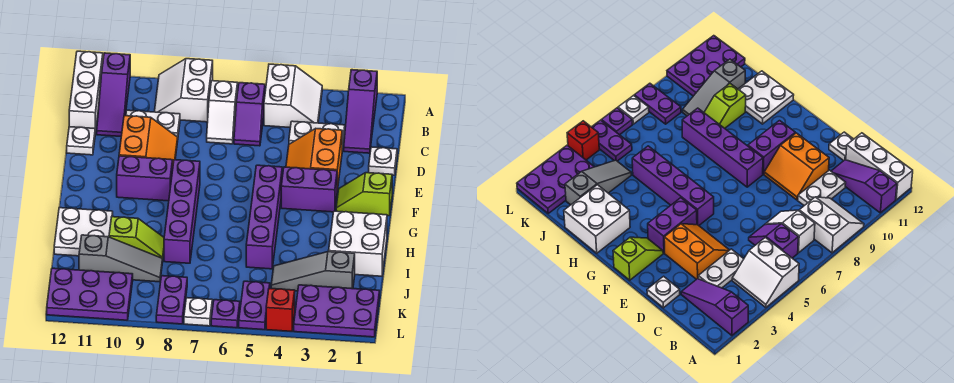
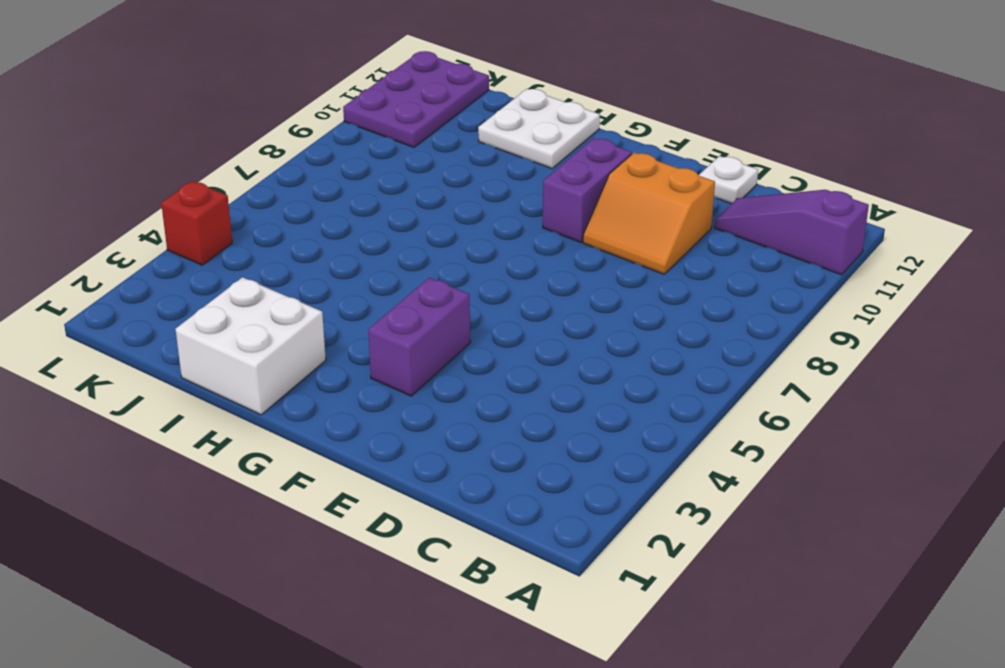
none -> purple slope A2:C2 level 1 top A
none -> white slope A4:B5 level 1 top 5
none -> white slope A8:B9 level 1 top 8
none -> white brick A12:C12 level 1

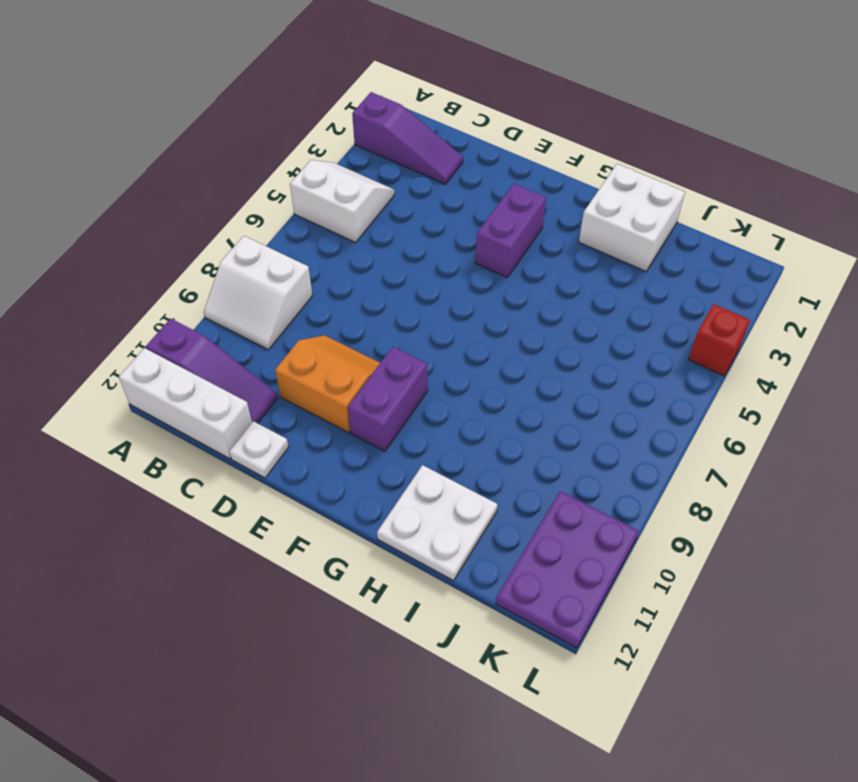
none -> purple slope B6:C6 level 1 top B
none -> white slope B7:C7 level 1 top B
none -> white plate C3:C4 level 1
none -> white plate C9:C10 level 1

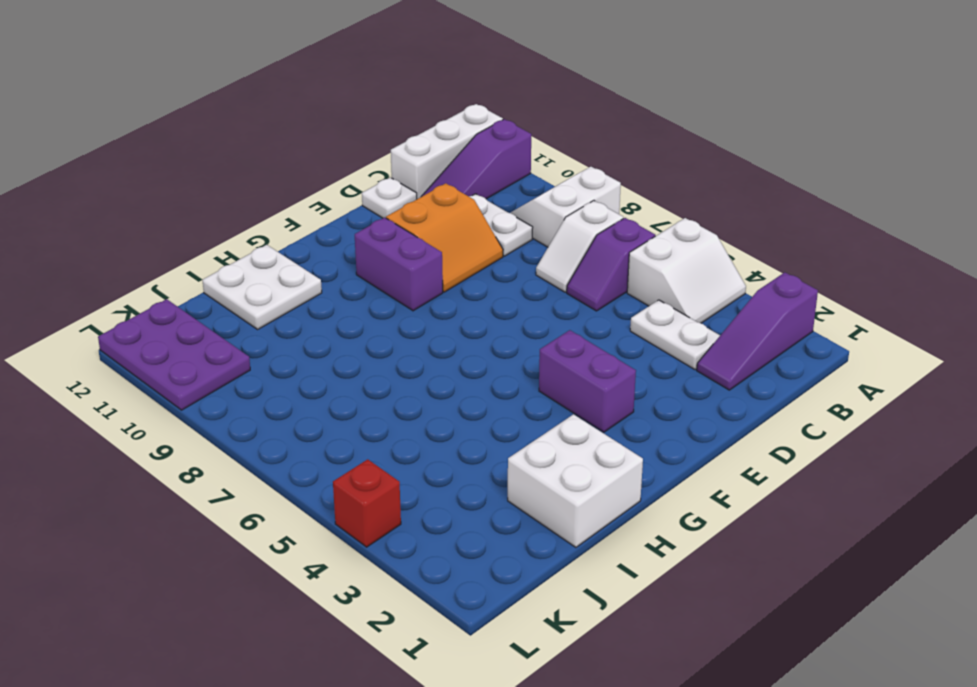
none -> white plate D1 level 1
none -> orange slope D3:E4 level 1 top 3
none -> lime slope F1:F2 level 1 top 1
none -> purple brick F5:I5 level 1

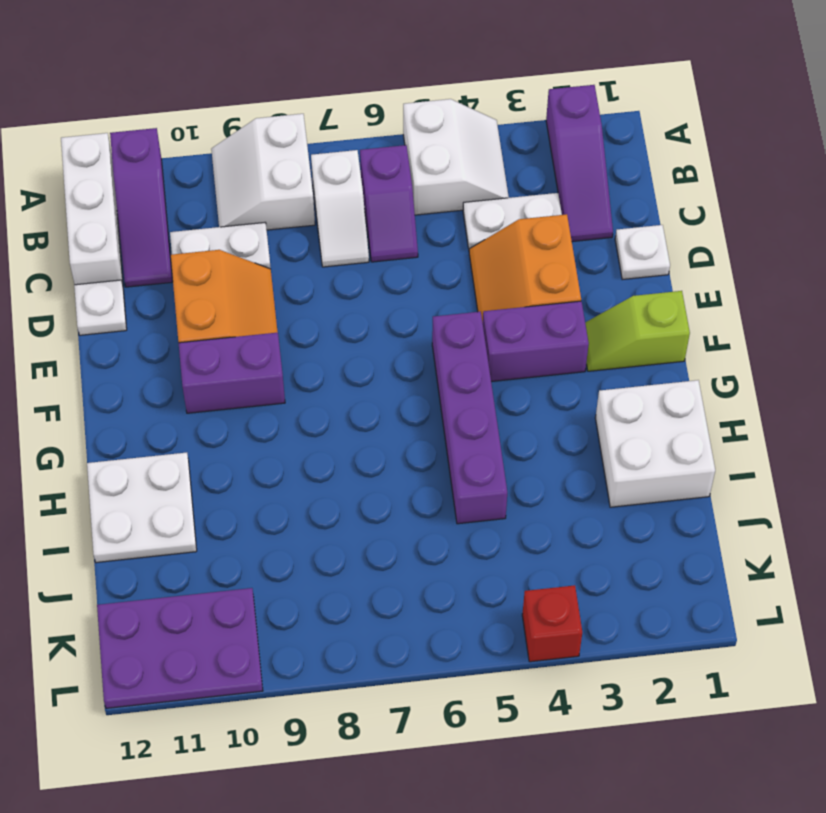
none -> purple brick F8:I8 level 1
none -> lime slope I9:I10 level 1 top 10
none -> grey slope J2:J4 level 1 top 2
none -> grey slope J9:J11 level 1 top 11

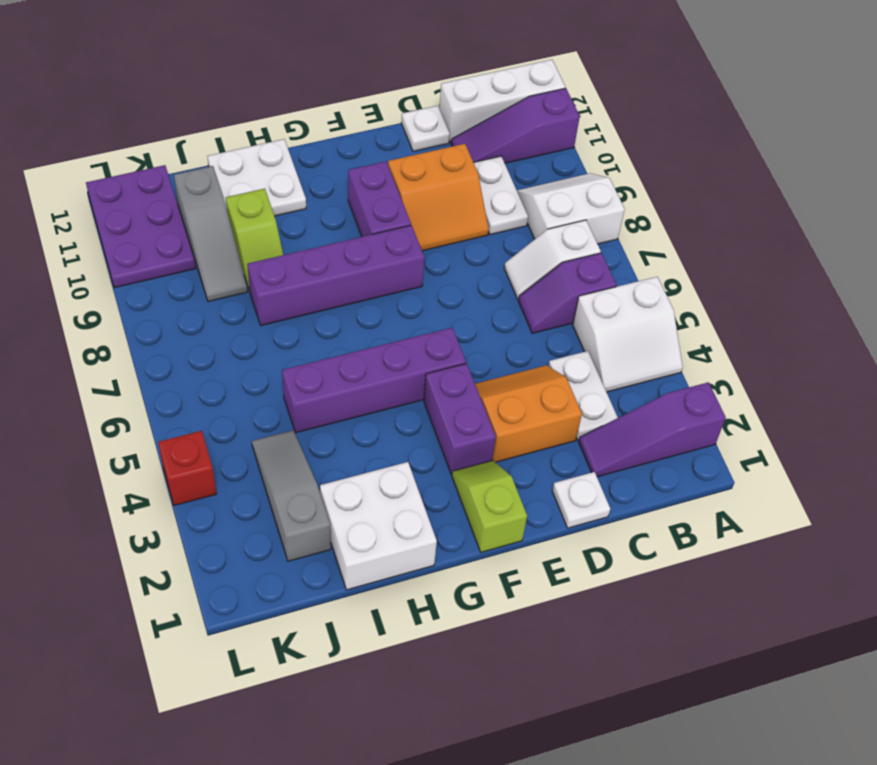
none -> purple plate K1:L3 level 1
none -> purple plate K5:L5 level 1
none -> purple plate K8:L8 level 1
none -> purple plate L6 level 1

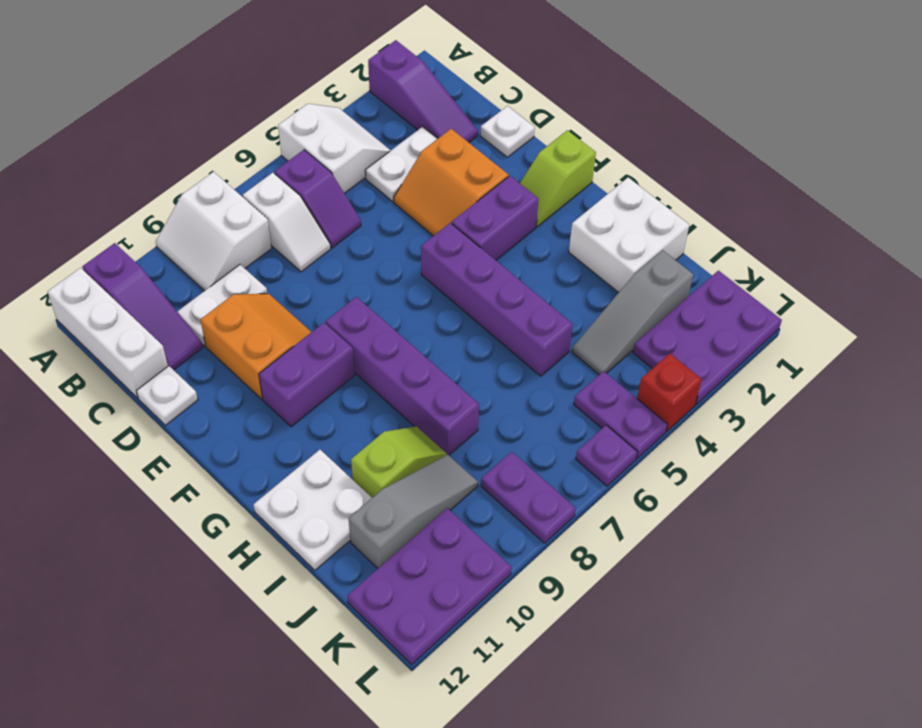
none -> white plate L7 level 1

